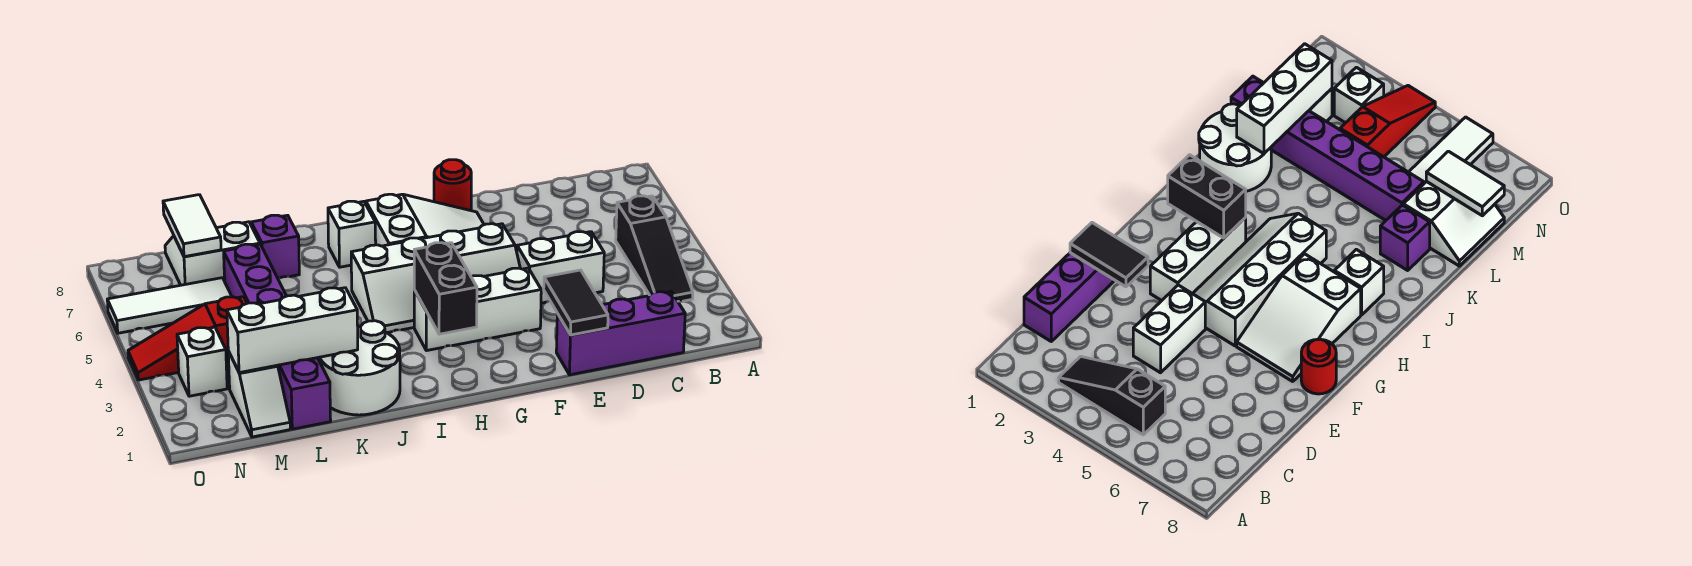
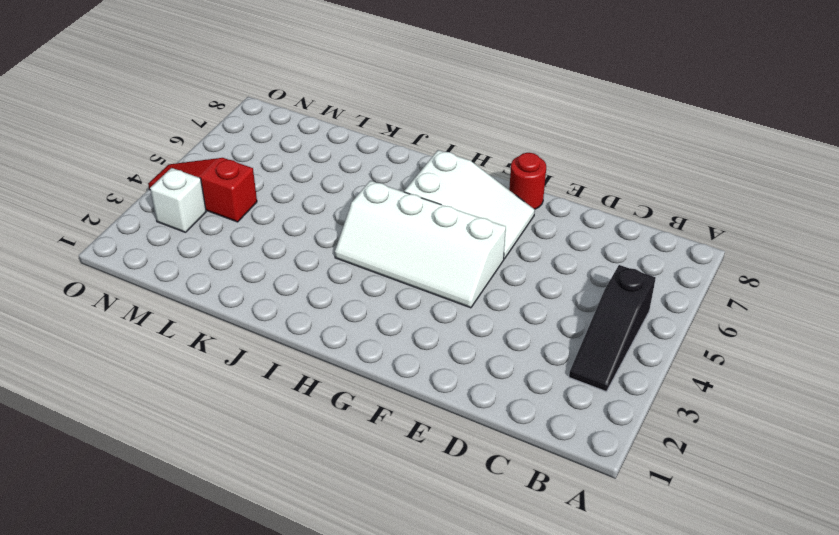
none -> purple brick C1:E1 level 1
none -> white brick D4:E4 level 1
none -> white brick F3:H3 level 1

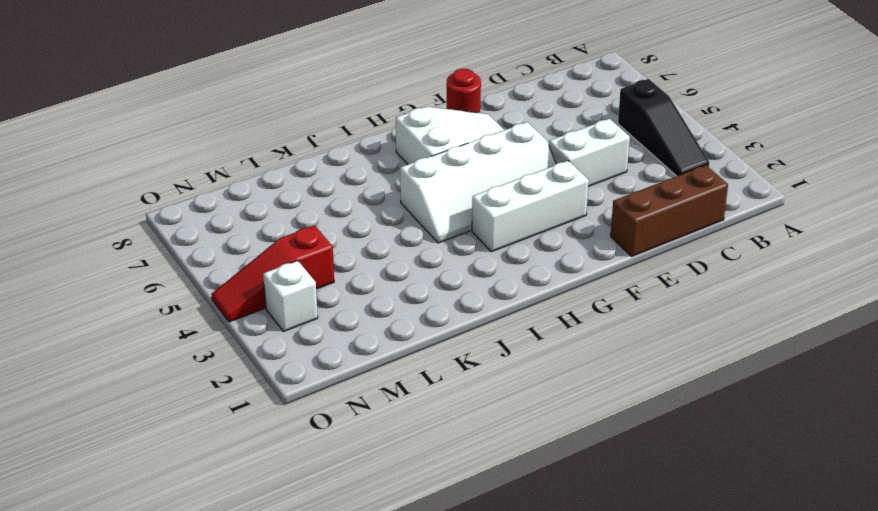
brown brick C1:E1 level 1 -> purple brick C1:E1 level 1
none -> white brick I7 level 1
none -> white round brick J1:K2 level 1
none -> purple brick K7 level 1

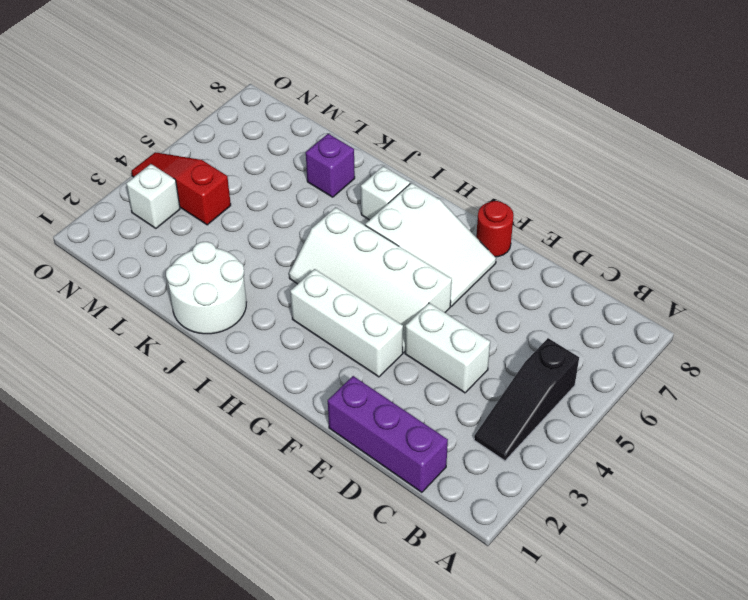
none -> purple brick L1:L6 level 1
none -> white slope L7:M8 level 1 top 7
none -> white slope M1:M2 level 1 top 2

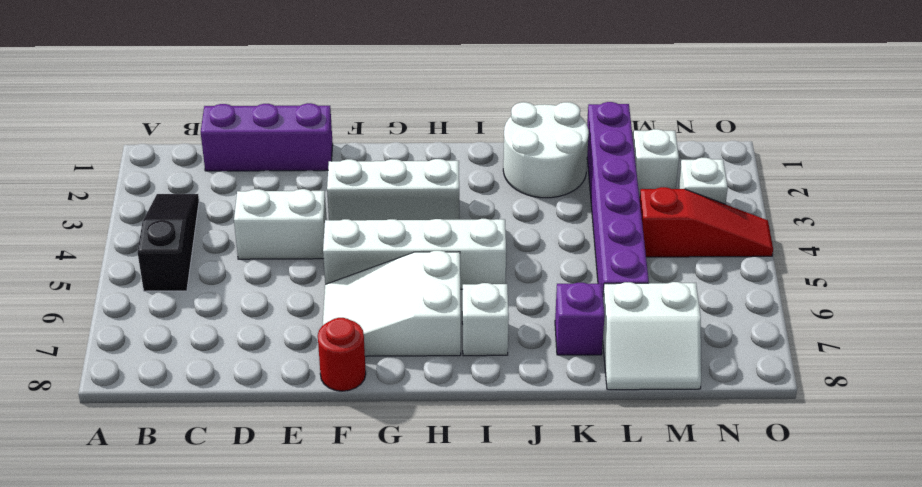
none -> white tile M6:O6 level 1
none -> black tile E1:E2 level 2
none -> black brick H2:H3 level 2

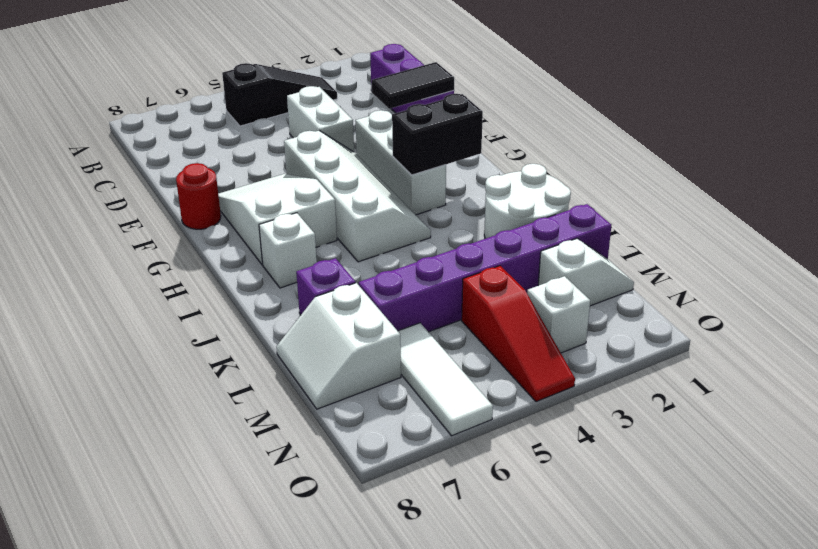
none -> white brick K2:M2 level 2
none -> white tile M7:M8 level 2

